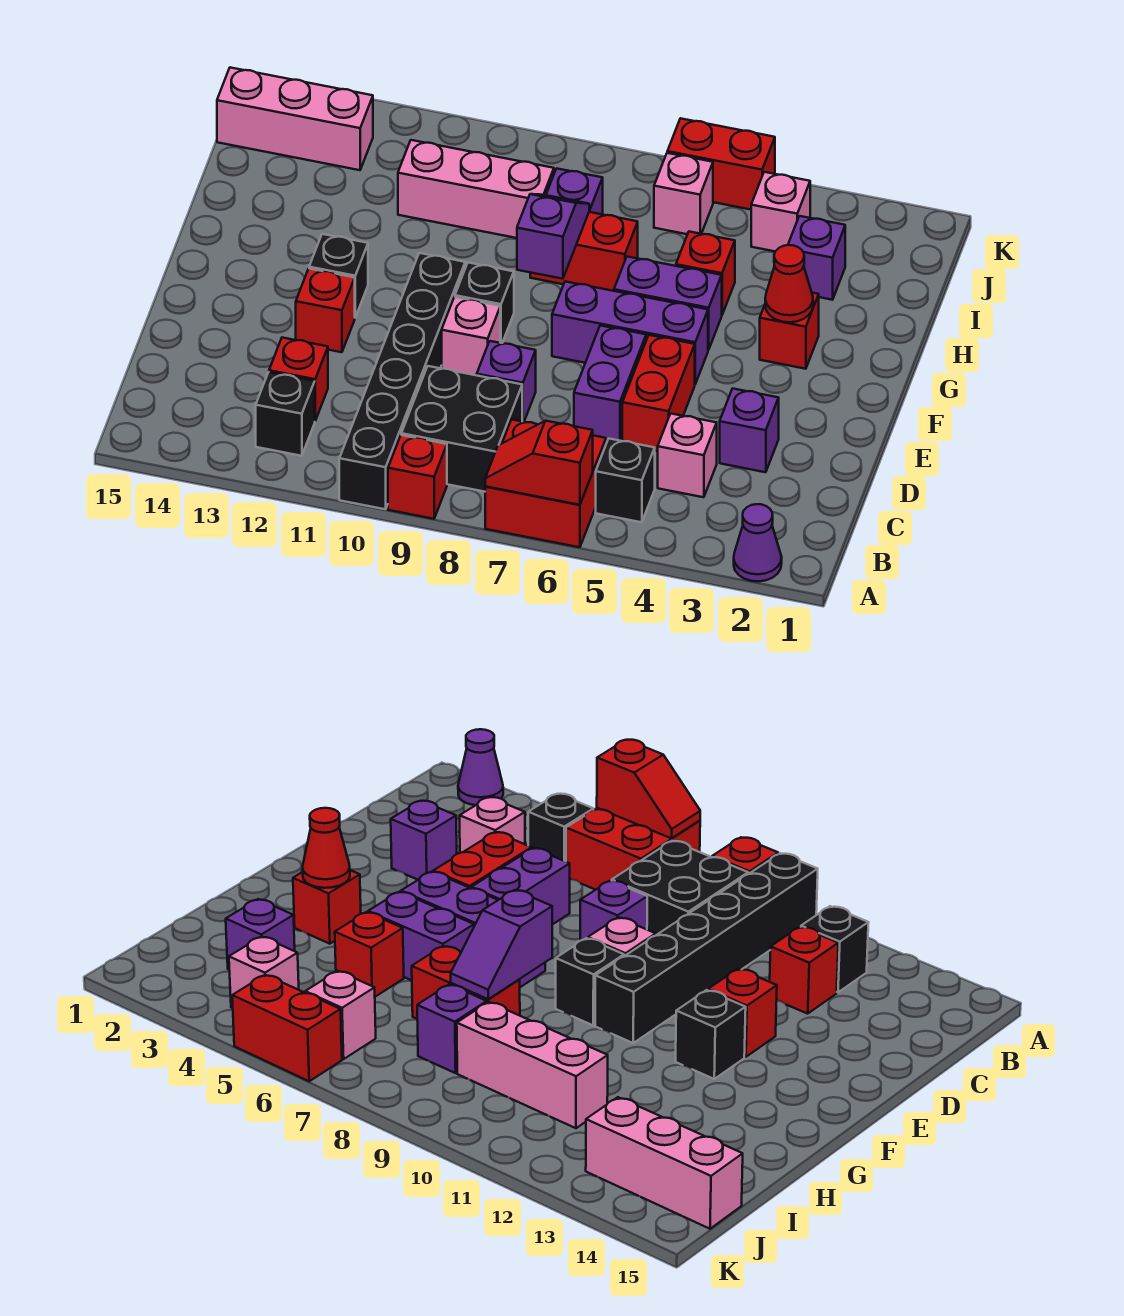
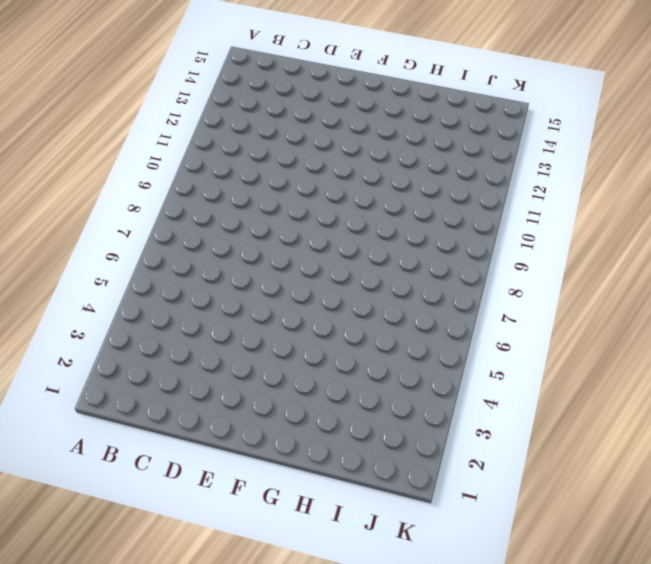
none -> purple cone A2 level 1
none -> red brick A6:B7 level 1
none -> red brick A9 level 1
none -> black brick A10:F10 level 1

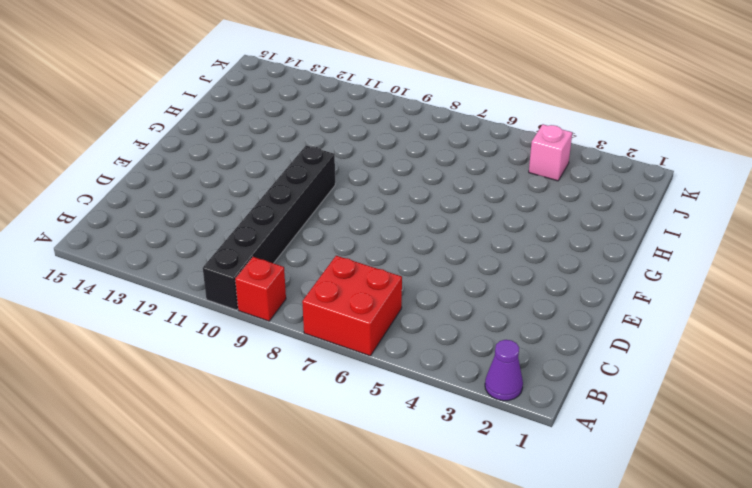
none -> black brick B5 level 1
none -> black brick B8:C9 level 1
none -> black brick B12 level 1
none -> pink brick C4 level 1

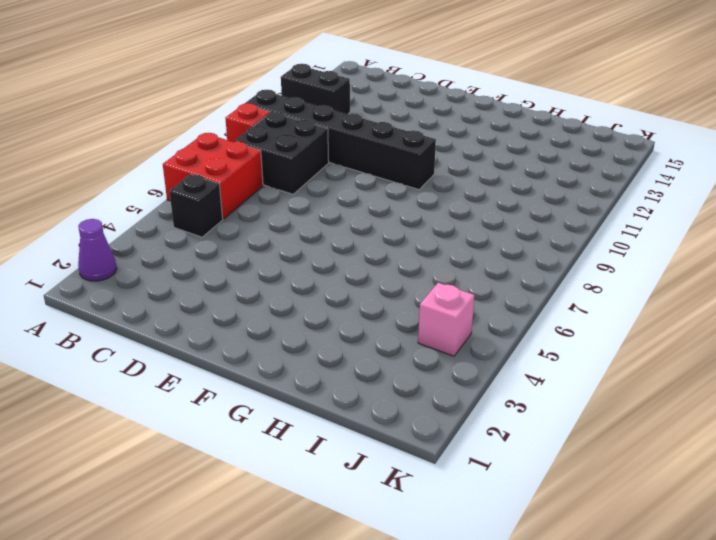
black brick A12:B12 level 1 -> black brick B12 level 1
none -> pink brick C4 level 1
none -> red brick C12 level 1
none -> purple brick D3 level 1
none -> red brick D5:E5 level 1

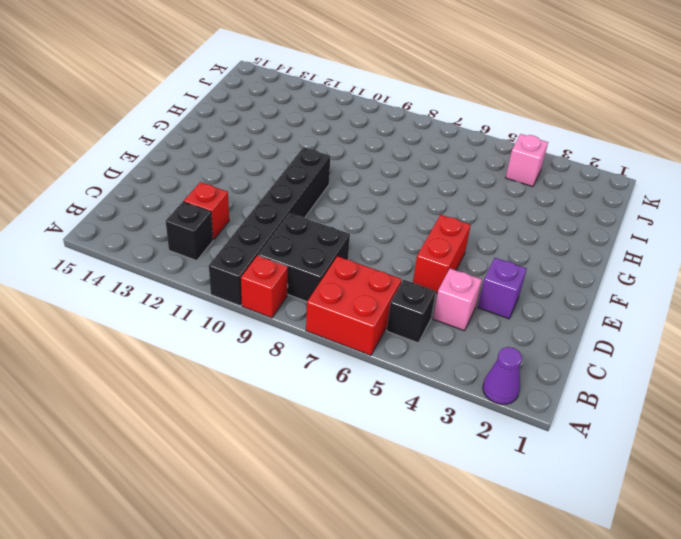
none -> purple brick D6:E6 level 1
none -> purple brick D8 level 1
none -> pink brick E9 level 1
none -> red brick E12 level 1

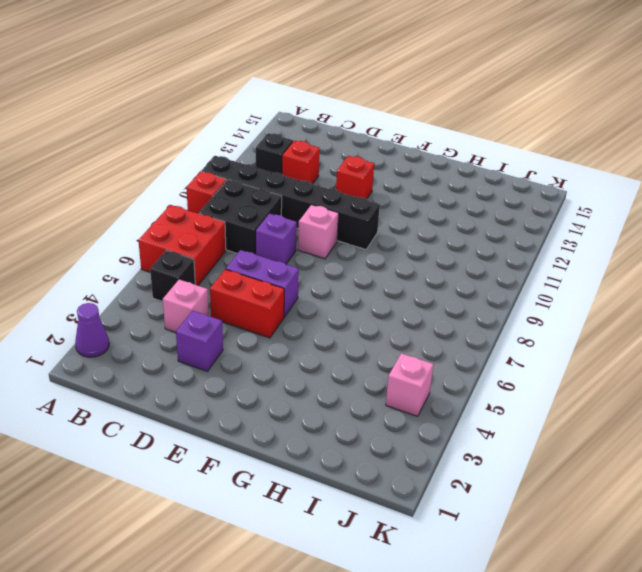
none -> purple brick F5:F7 level 1
none -> black brick F9 level 1
none -> black brick F12 level 1
none -> red brick G3 level 1

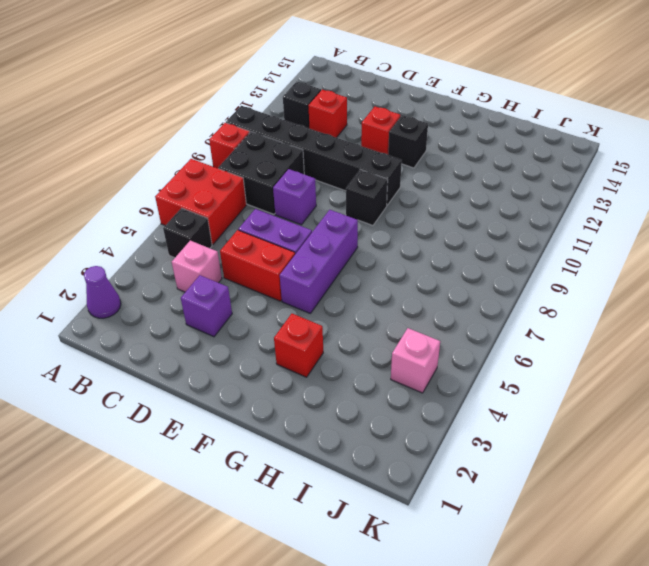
none -> pink brick E9 level 1
none -> purple brick G5:G6 level 1
none -> red brick H5 level 1
none -> red brick H7:H8 level 1

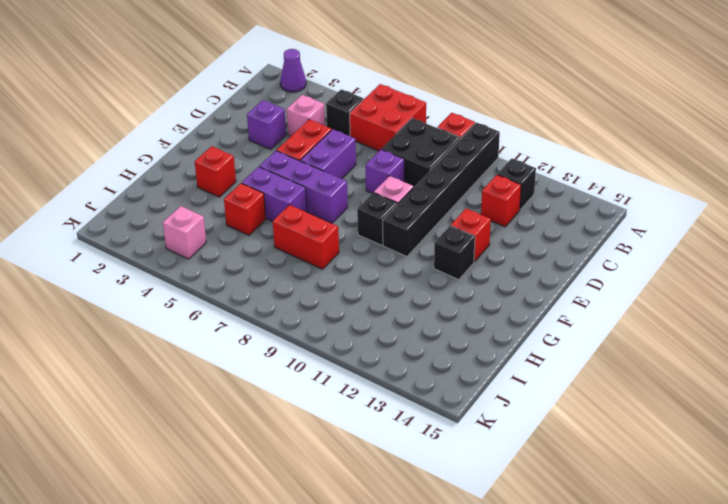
none -> purple brick I3 level 1
none -> purple brick I8 level 1
none -> pink brick I9:I11 level 1
none -> pink brick J6 level 1

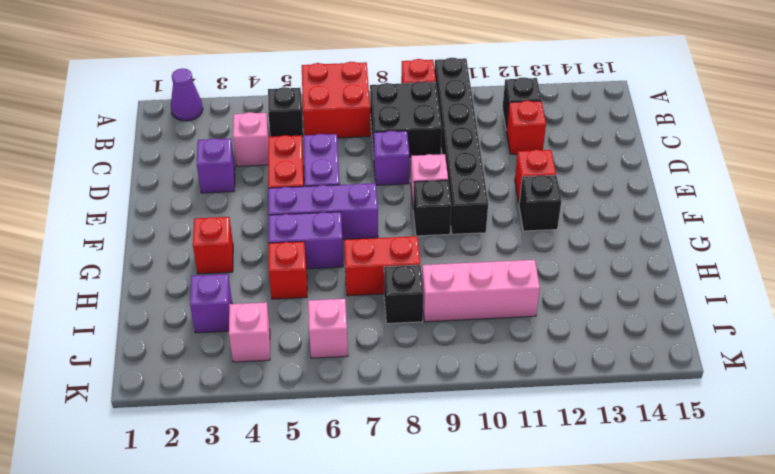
black brick I8 level 1 -> purple brick I8 level 1
none -> pink brick J13:J15 level 1
none -> red brick K5:K6 level 1
none -> red slope A6:A7 level 2 top 6
none -> red cone G3 level 2

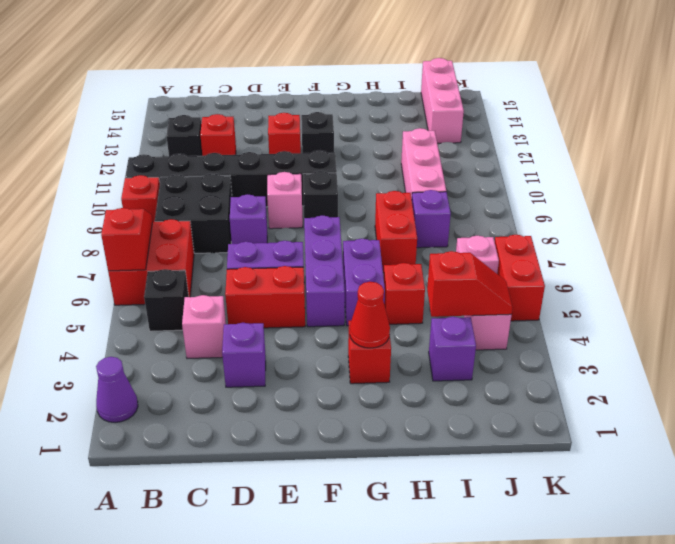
red slope I4:J4 level 2 top I -> none
none -> purple slope G8:H8 level 2 top G

